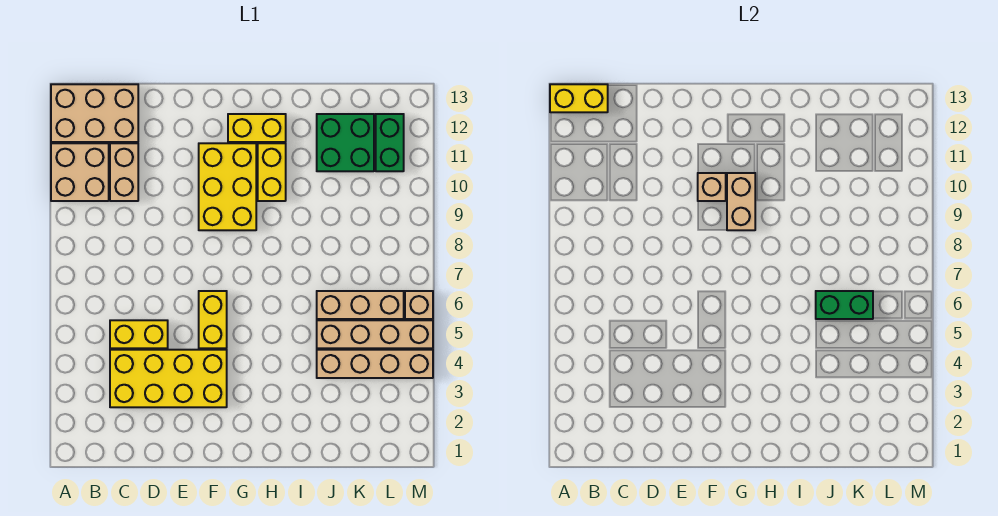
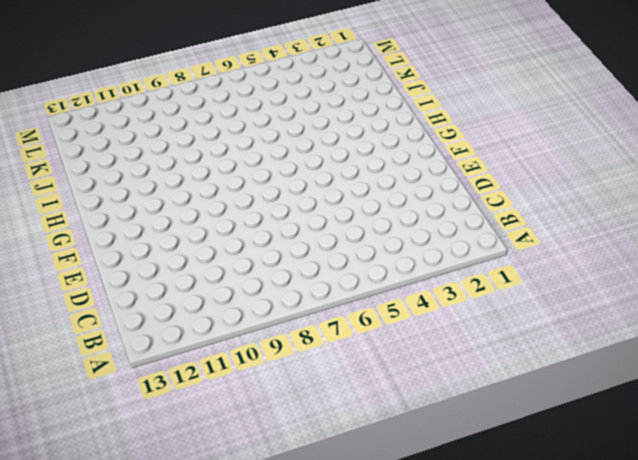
none -> tan brick A10:B11 level 1
none -> tan brick A12:C13 level 1
none -> yellow brick C3:F4 level 1

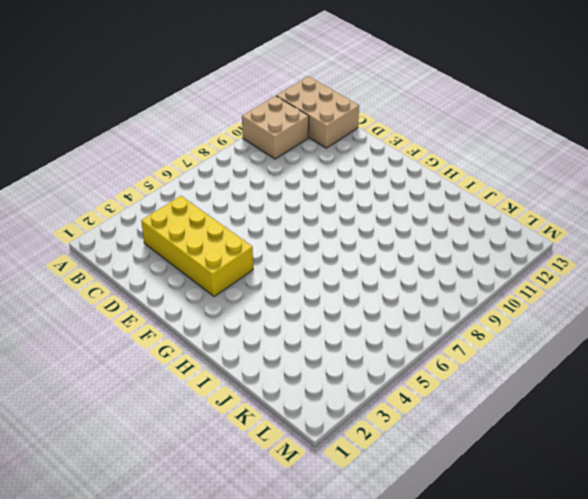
none -> yellow brick C5:D5 level 1
none -> tan brick C10:C11 level 1
none -> yellow brick F5:F6 level 1

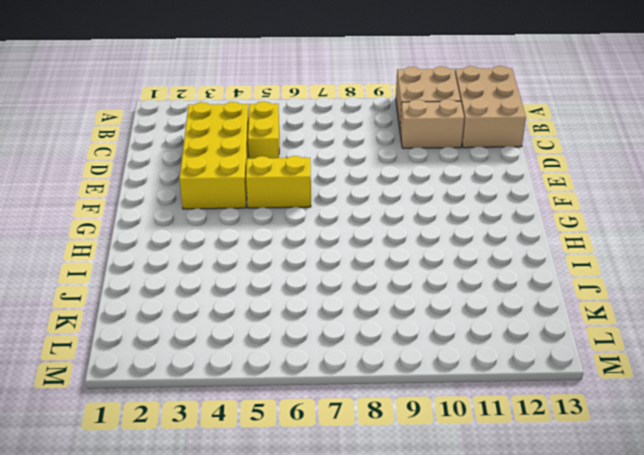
none -> yellow brick F9:G11 level 1
none -> yellow brick G12:H12 level 1
none -> yellow brick H10:H11 level 1

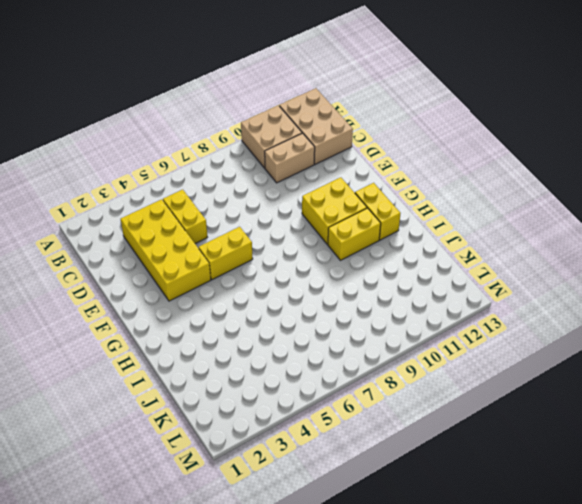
yellow brick F10:G11 level 1 -> yellow brick F9:G11 level 1
none -> tan brick J4:M4 level 1
none -> tan brick J5:M5 level 1
none -> tan brick J6:L6 level 1

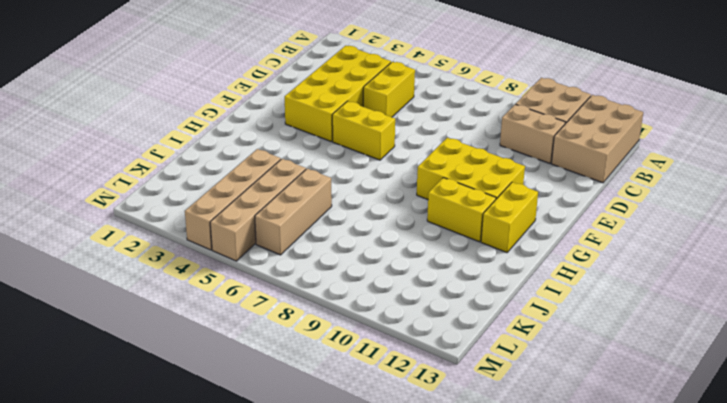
none -> green brick J11:K12 level 1
none -> green brick L11:L12 level 1
none -> tan brick M6 level 1

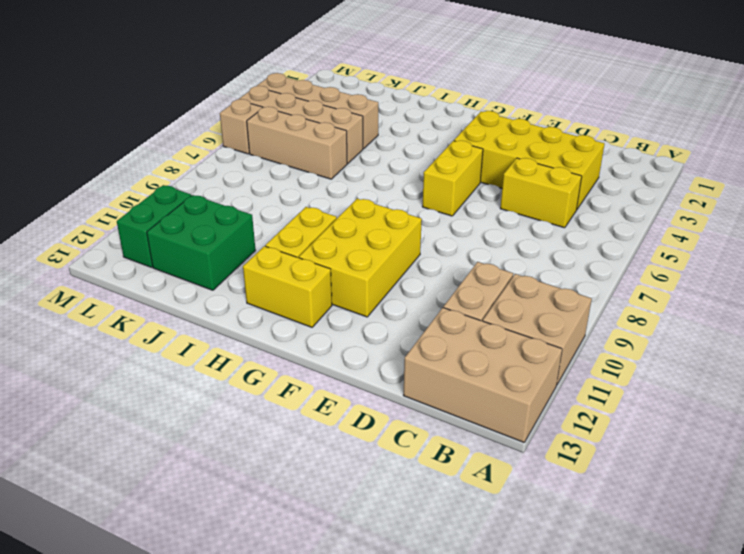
none -> yellow brick A13:B13 level 2
none -> tan brick F10 level 2
none -> tan brick G9:G10 level 2

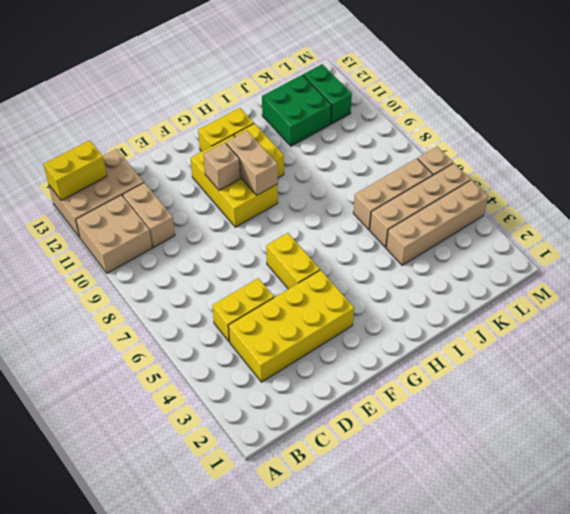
none -> green brick J6:K6 level 2

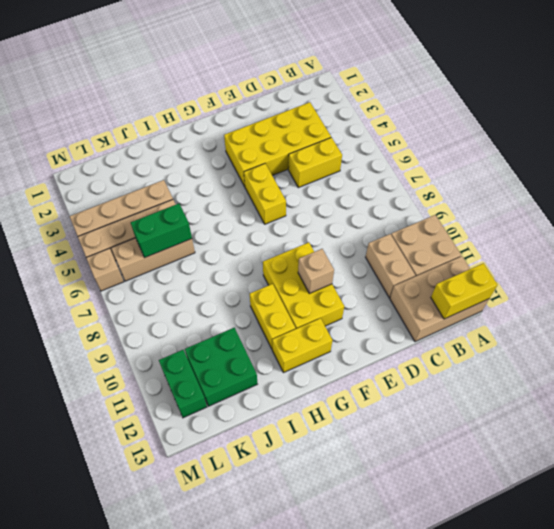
none -> tan brick G9:G10 level 2

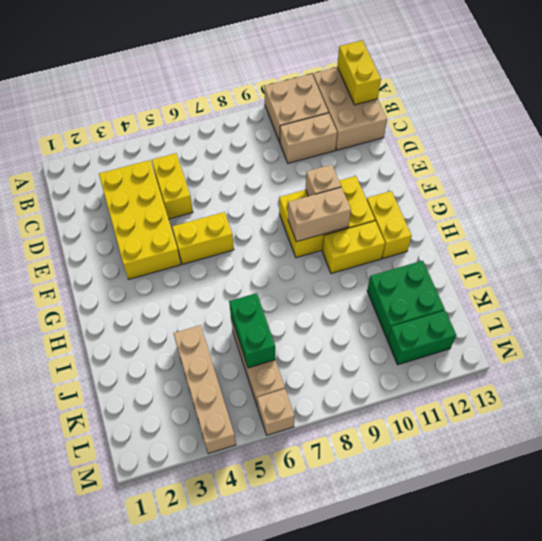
none -> tan brick J5:M5 level 1

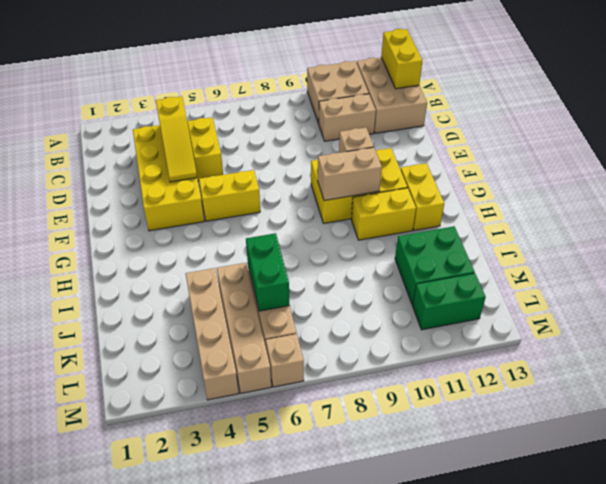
yellow slope C4:E4 level 2 top C -> none

